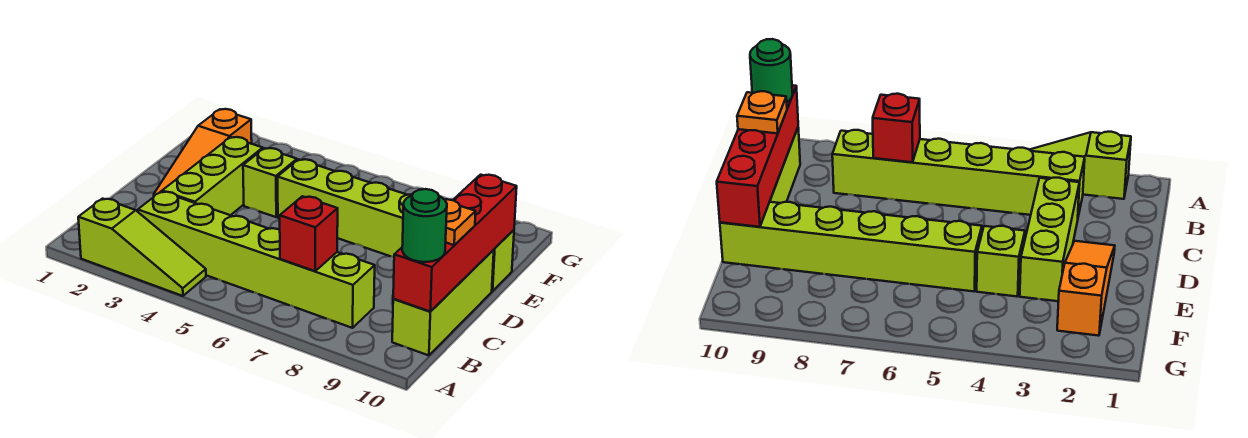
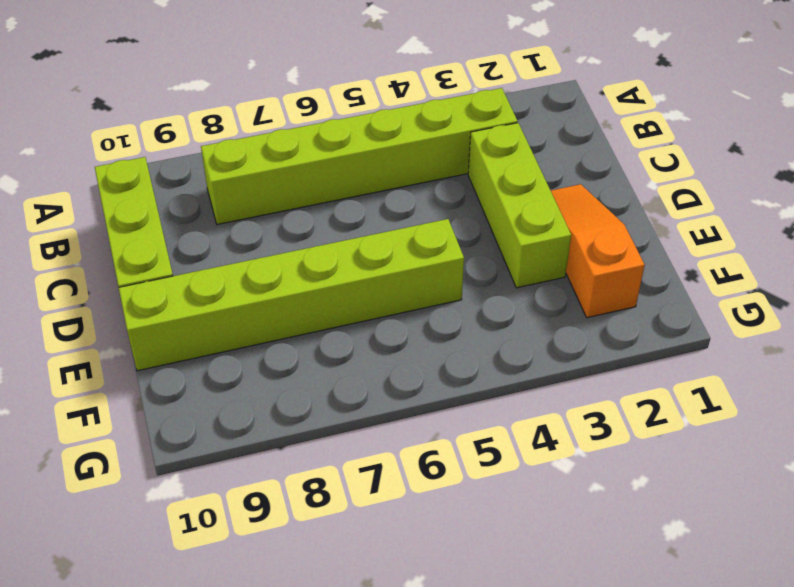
none -> lime slope A2:A4 level 1 top 2
none -> lime brick E4 level 1

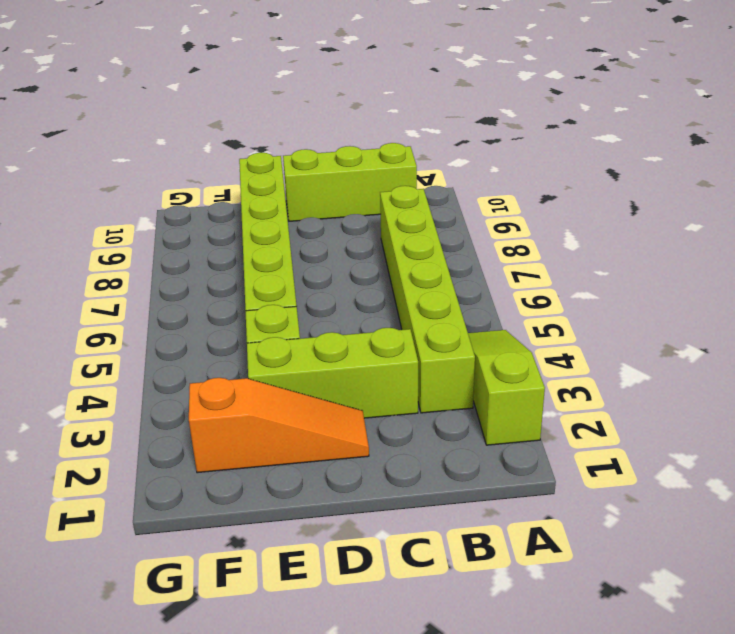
none -> red brick B7 level 2
none -> red brick B10:E10 level 2

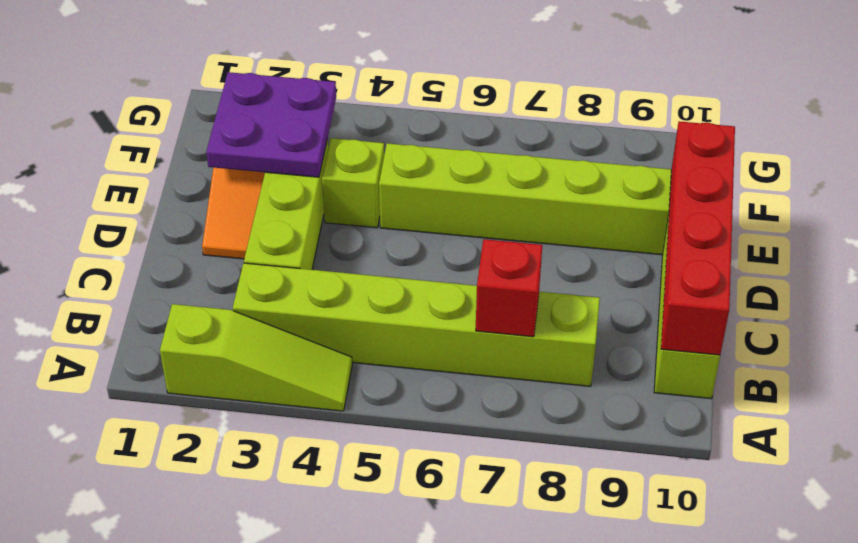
purple plate E2:F3 level 2 -> none
none -> green round brick B10 level 3
none -> orange plate C10 level 3

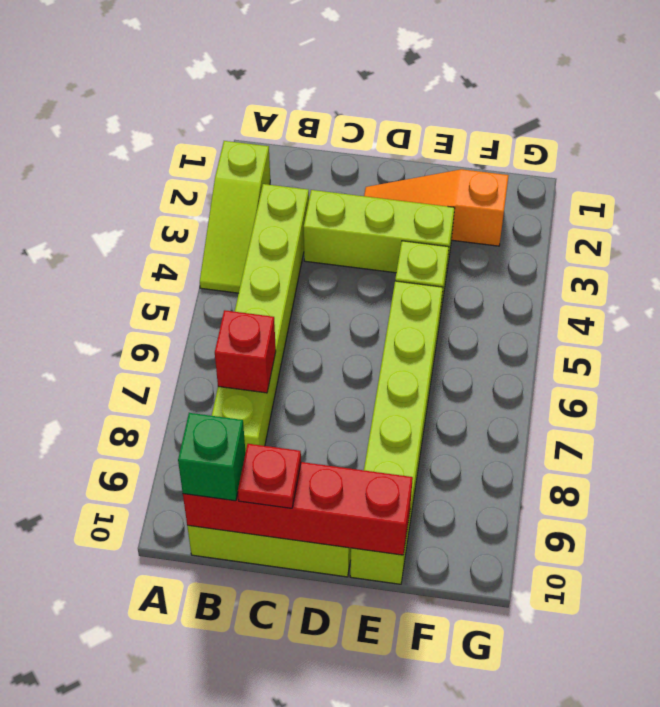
green brick B10 level 3 -> green round brick B10 level 3
red plate C10 level 3 -> orange plate C10 level 3

